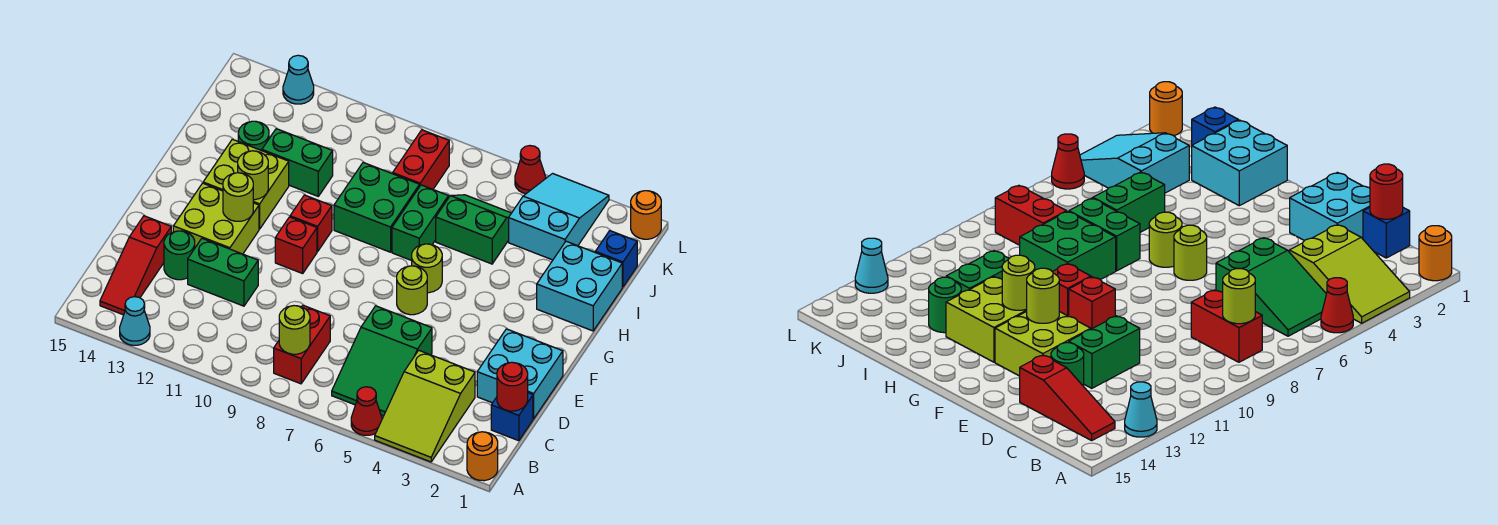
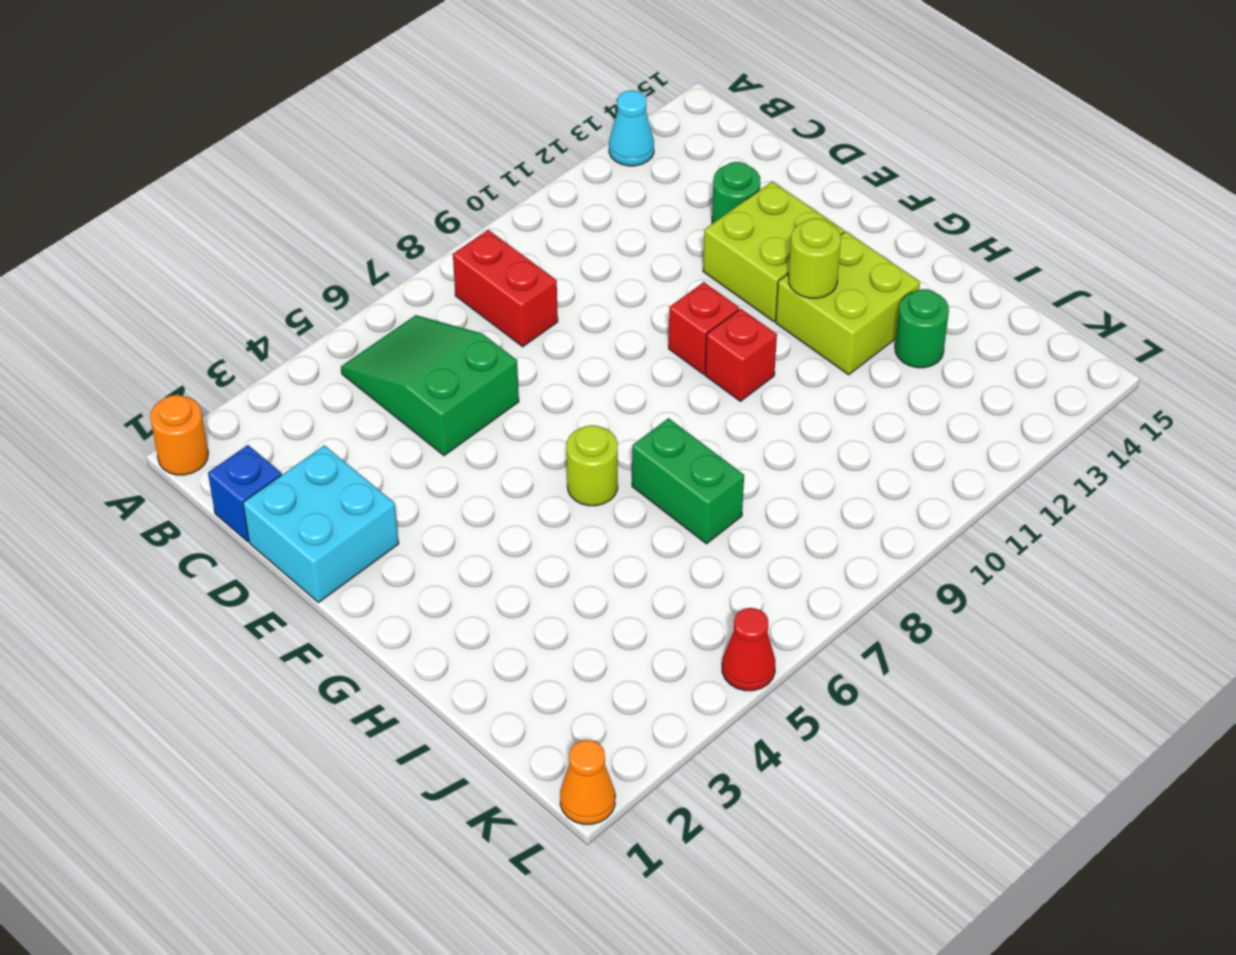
orange cone L1 level 1 -> orange round brick L1 level 1
none -> lime slope A3:C4 level 1 top C
none -> red cone A5 level 1
none -> red slope B14:D14 level 1 top D
none -> green brick D11:D12 level 1

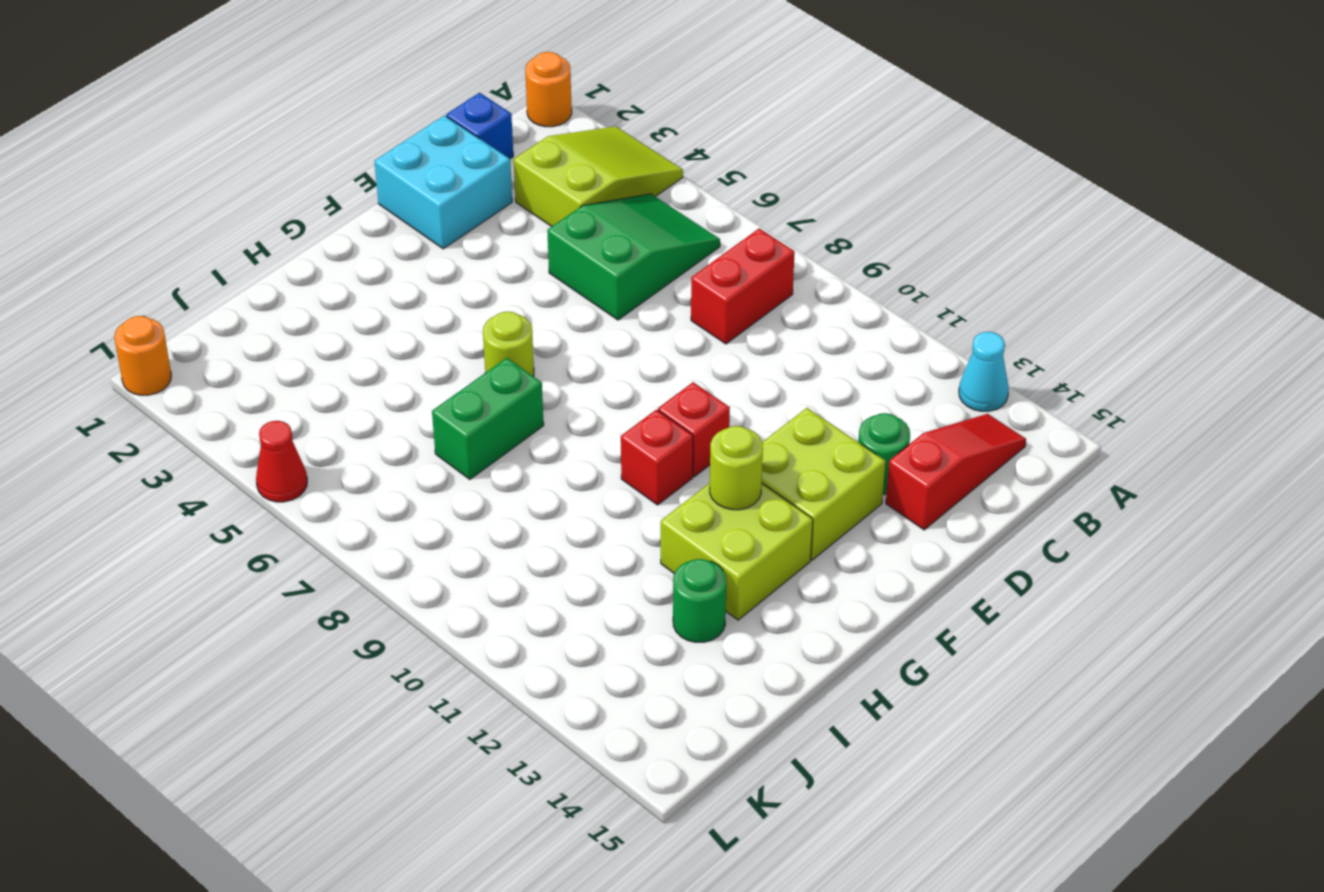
none -> red cone A5 level 1
none -> green brick D11:D12 level 1
none -> lime round brick F6 level 1
none -> cyan brick H1:I2 level 1

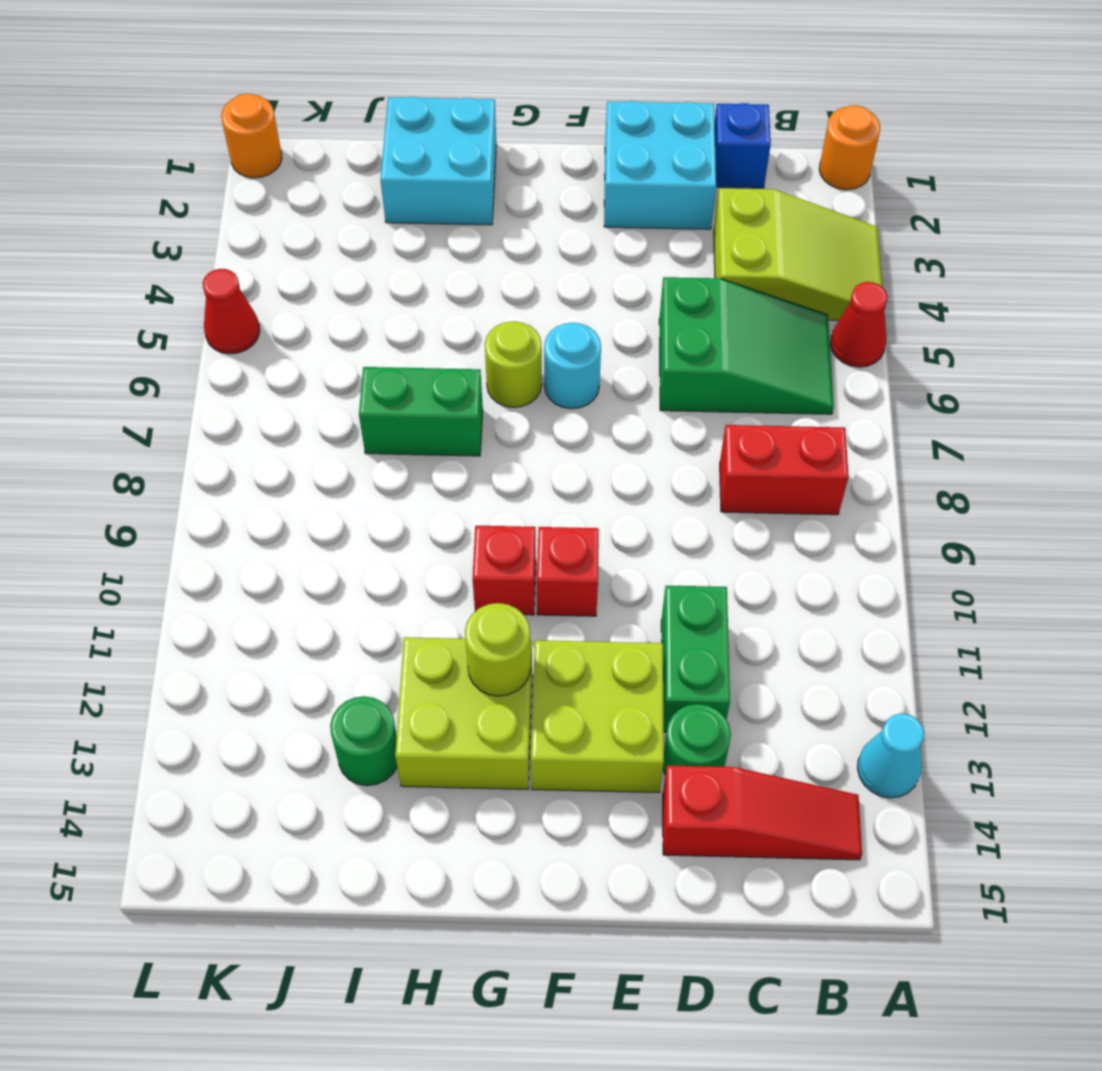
cyan round brick F6 level 1 -> lime round brick F6 level 1
none -> green brick H8:I9 level 1
none -> green slope I5:J6 level 1 top I
none -> green brick I11:I12 level 1
none -> blue brick J1 level 1

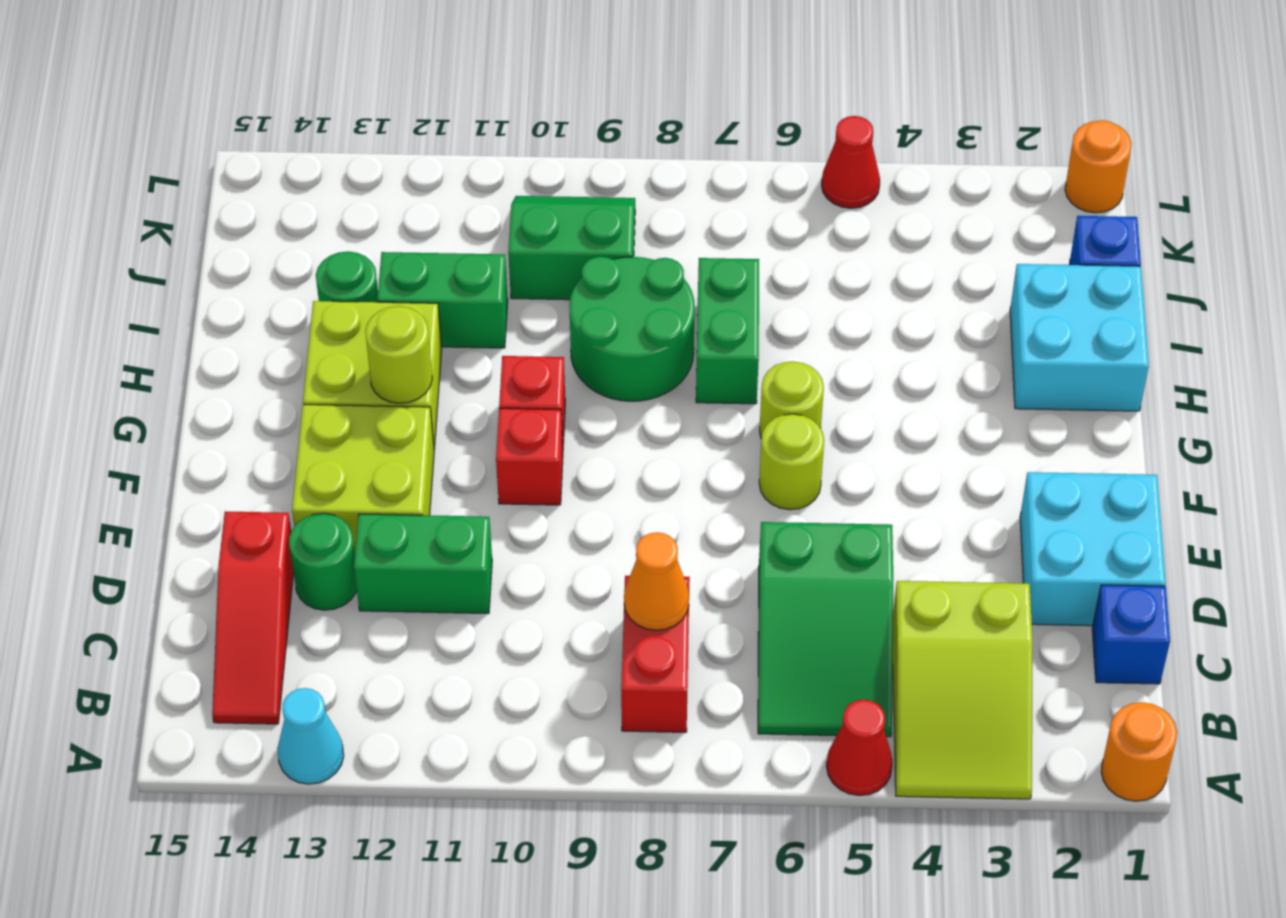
orange cone C8 level 2 -> none
green round brick H8:I9 level 1 -> green brick H8:I9 level 1
green slope J9:K10 level 1 top J -> green slope I5:J6 level 1 top I
none -> cyan slope J3:L4 level 1 top J
none -> red brick J8:K8 level 1
none -> cyan cone L13 level 1
none -> lime round brick B8 level 2

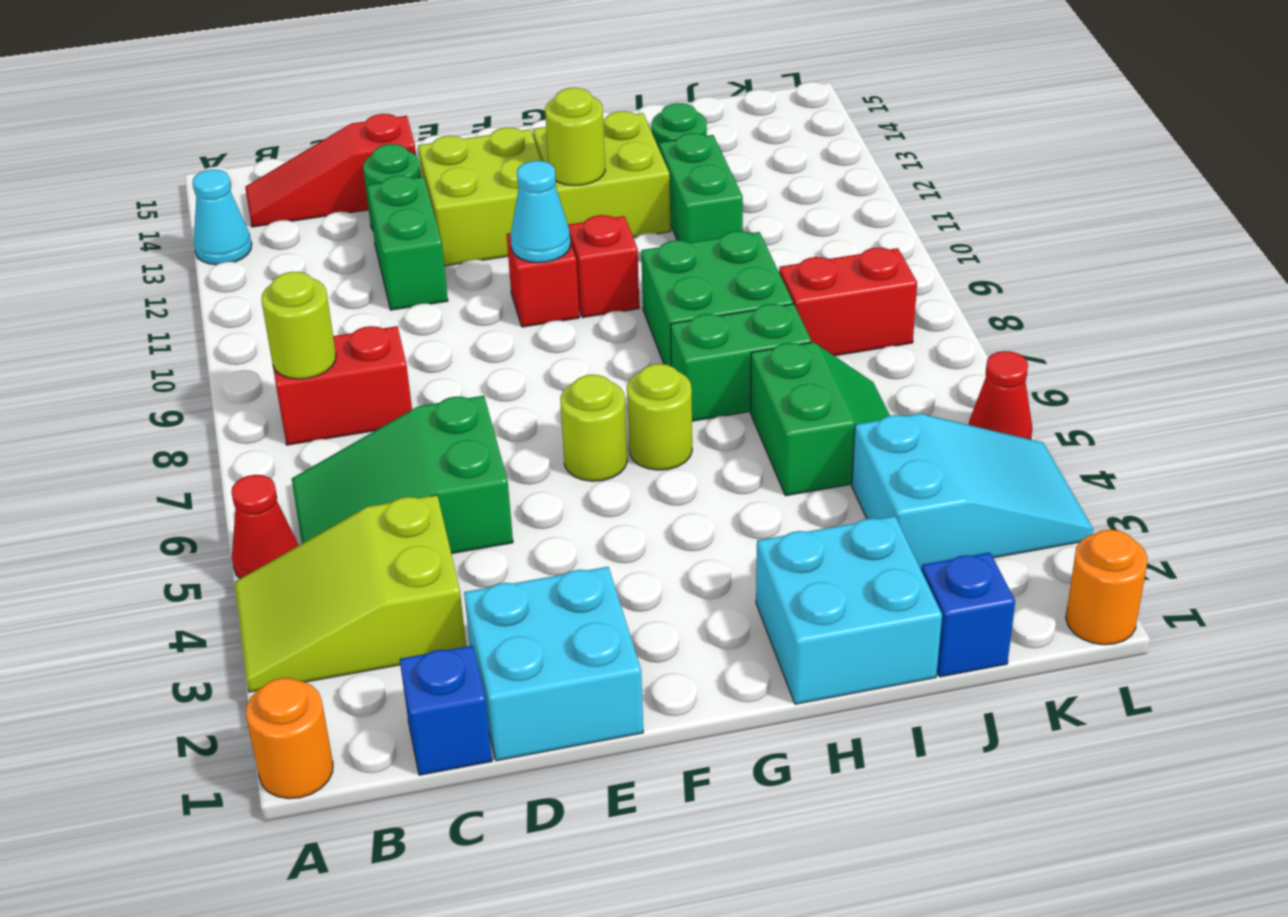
cyan cone F10 level 2 -> cyan cone L13 level 1
none -> red round brick C1 level 2
none -> lime round brick F12 level 2

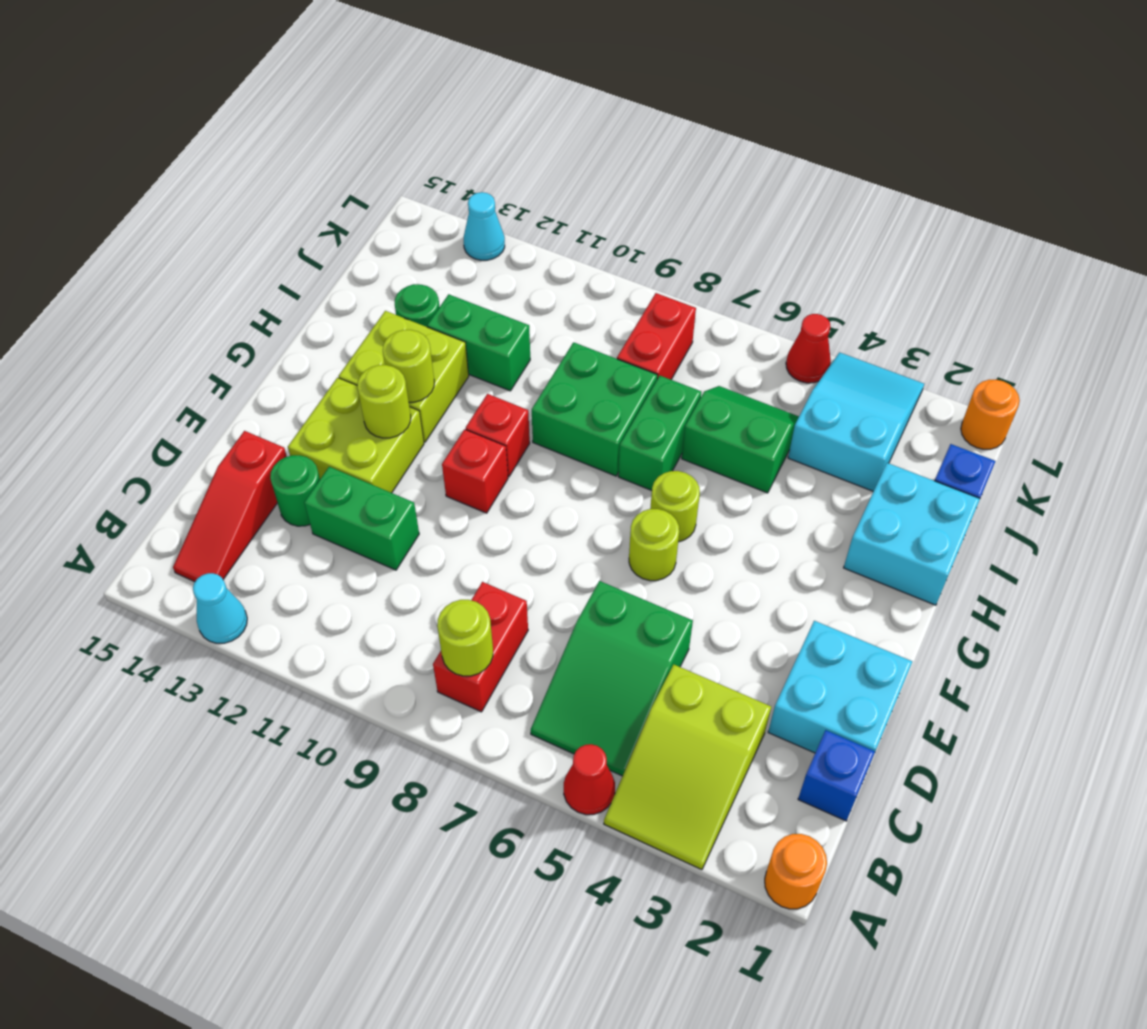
none -> red round brick C1 level 2

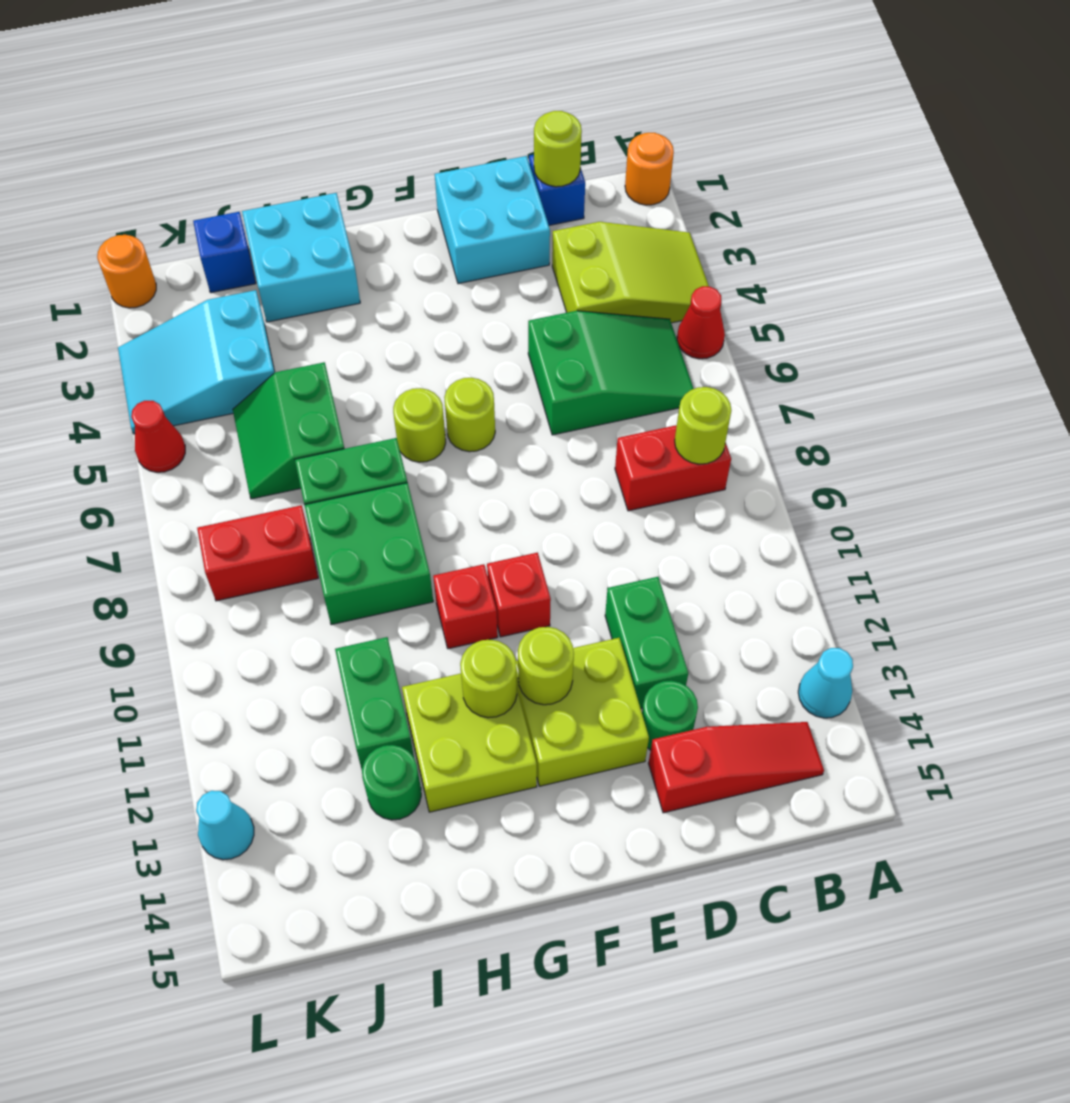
lime round brick C1 level 2 -> red round brick C1 level 2

